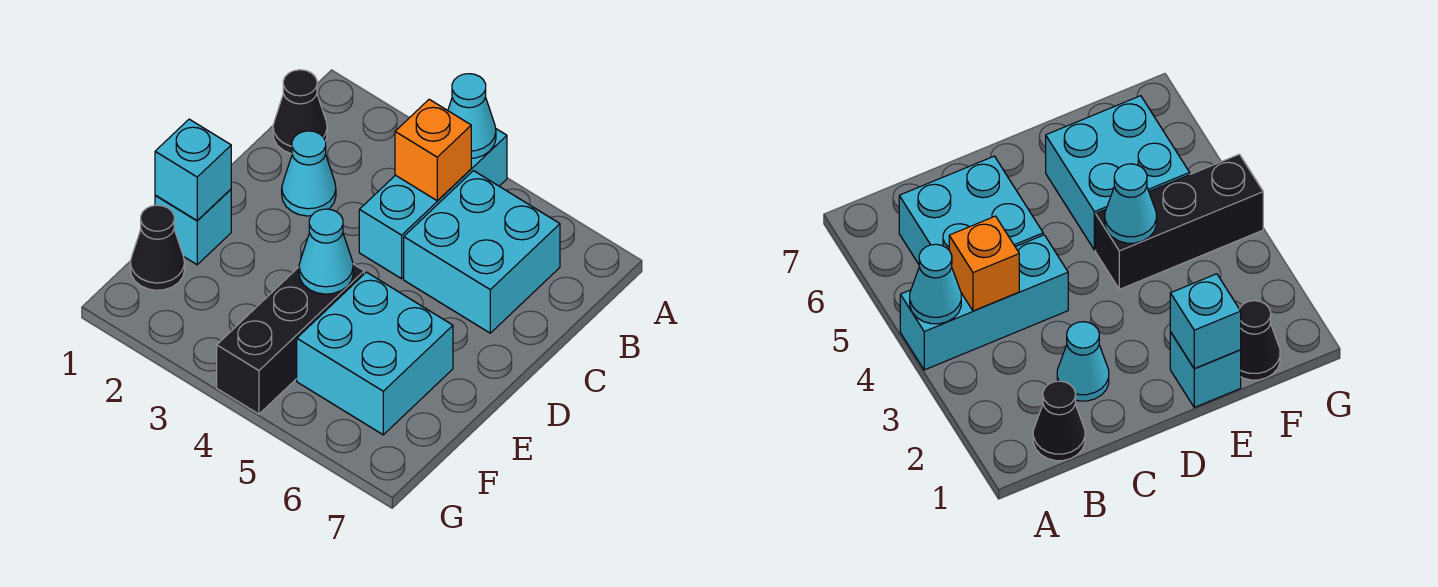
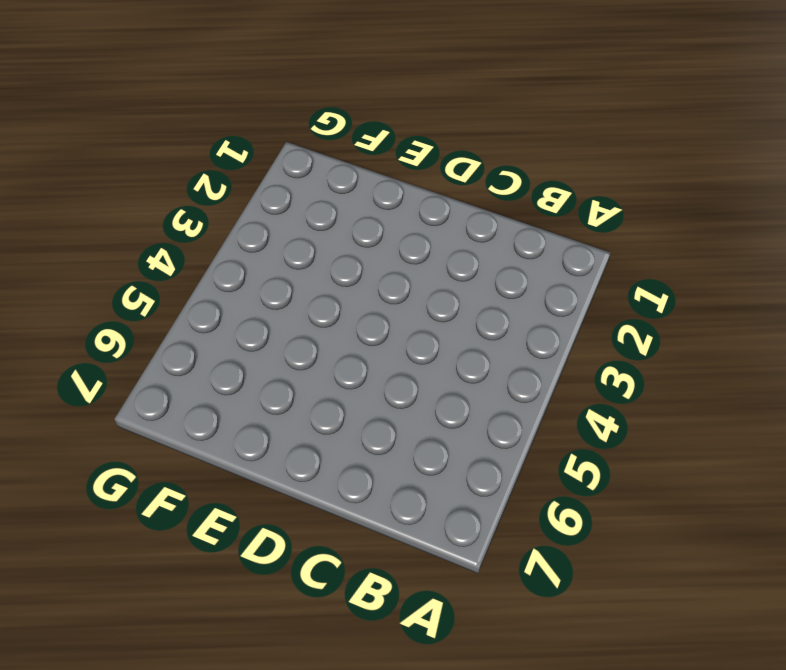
none -> cyan brick A4:C4 level 1
none -> black cone B1 level 1
none -> cyan brick B5:C6 level 1

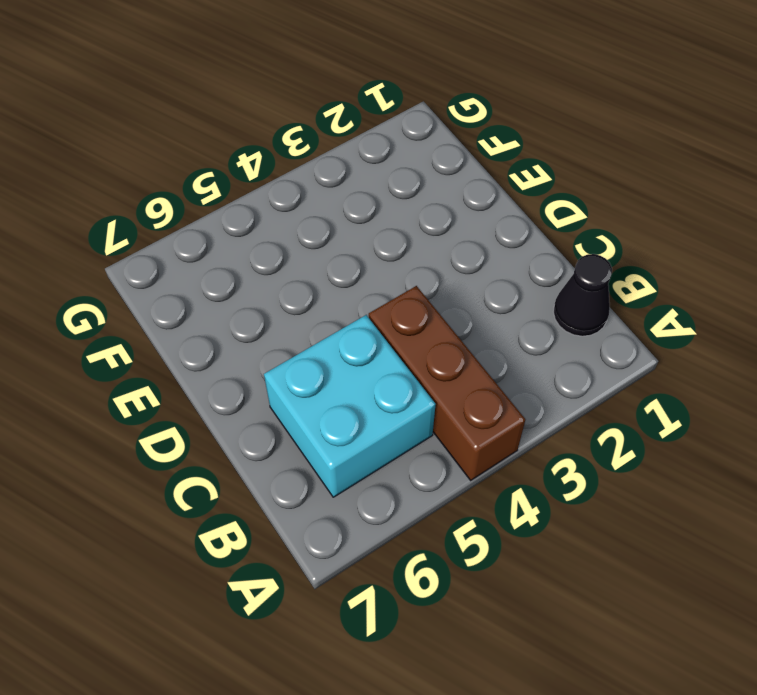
brown brick A4:C4 level 1 -> cyan brick A4:C4 level 1
none -> cyan cone C2 level 1
none -> cyan brick E1 level 1
none -> black brick E4:G4 level 1

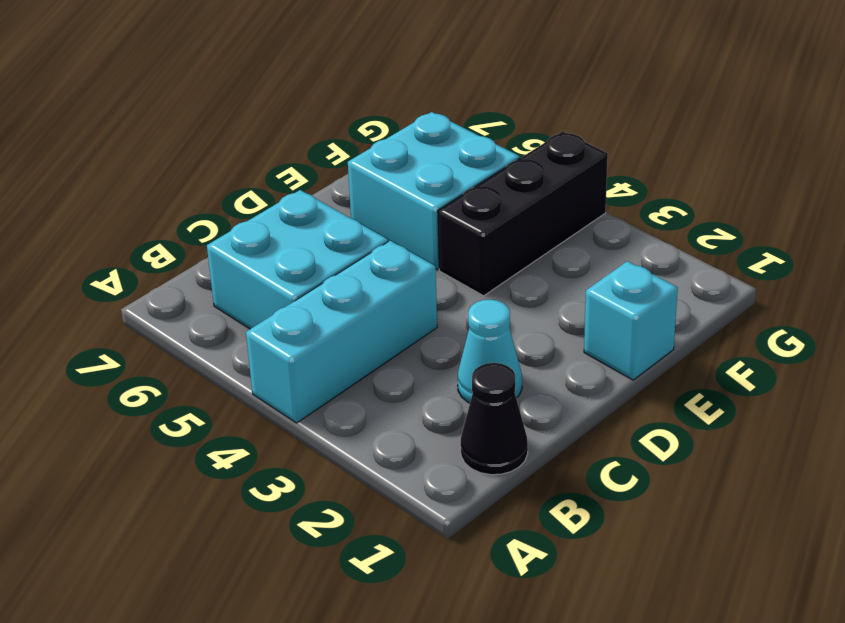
none -> black cone F1 level 1
none -> cyan cone A4 level 2
none -> orange brick B4 level 2

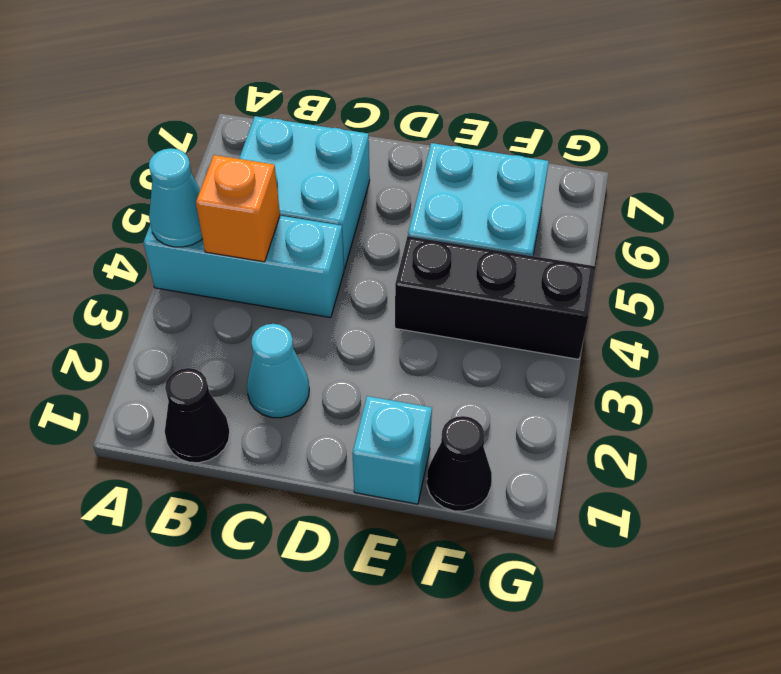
none -> cyan brick E1 level 2
none -> cyan cone E4 level 2

